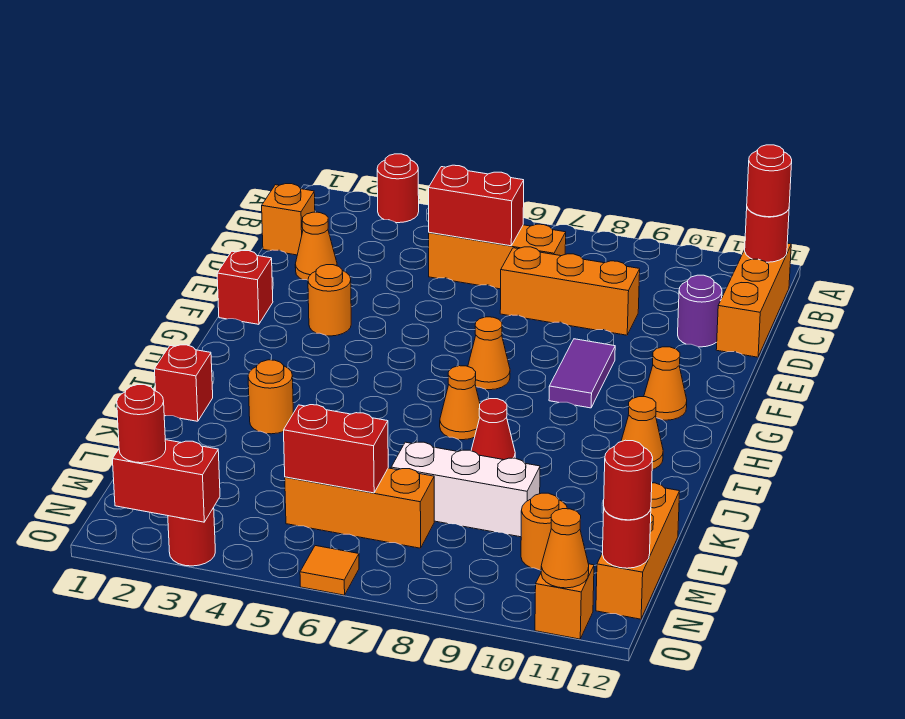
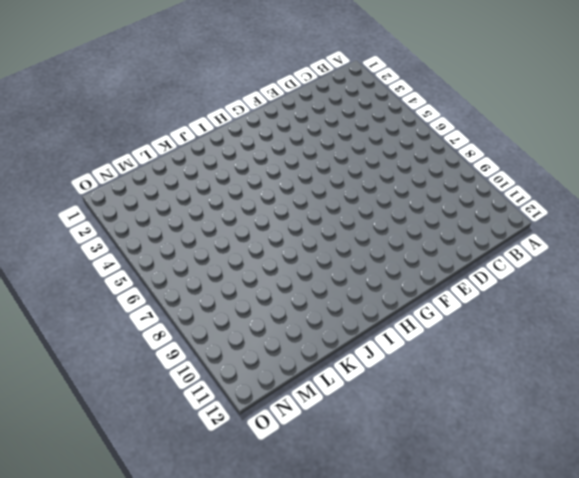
none -> red round brick A3 level 1
none -> orange brick B12:D12 level 1
none -> orange brick C1 level 1
none -> orange brick C5:C7 level 1

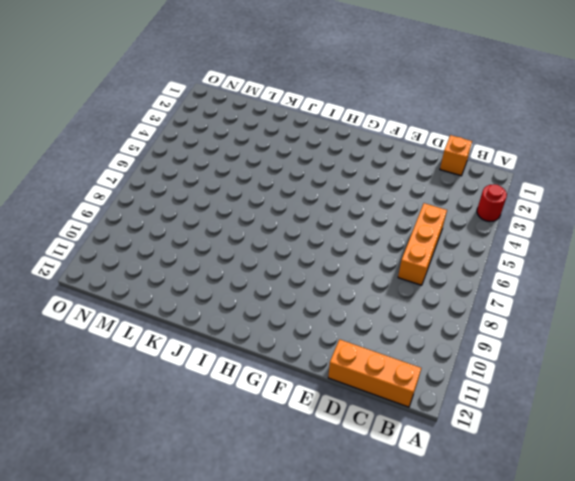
none -> orange cone D2 level 1
none -> orange brick D7:D9 level 1
none -> purple round brick D11 level 1
none -> red brick F1 level 1

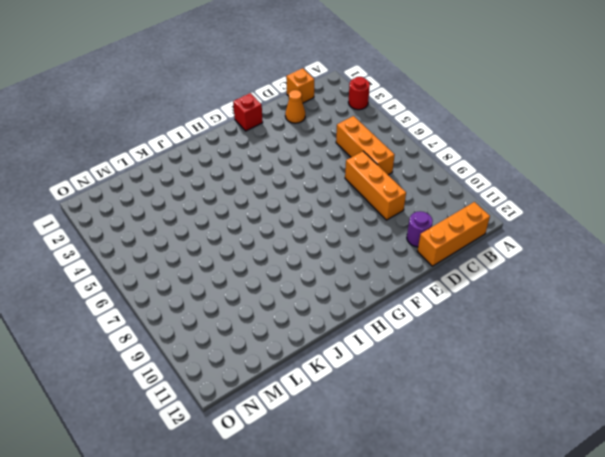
none -> orange round brick F3 level 1
none -> purple tile F9:G9 level 1
none -> orange cone G7 level 1
none -> orange cone G11 level 1

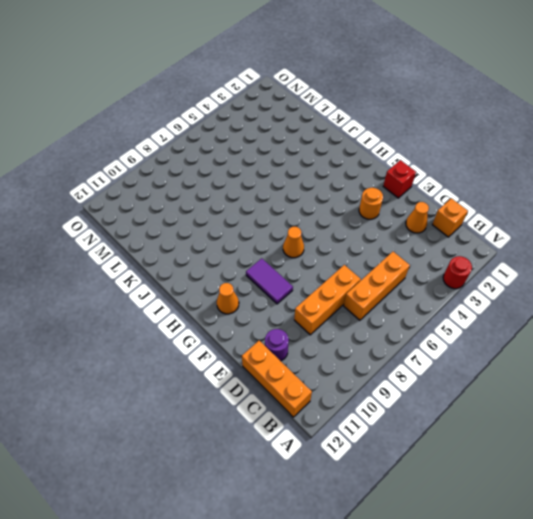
none -> orange cone I7 level 1
none -> orange cone I11 level 1
none -> red brick J1 level 1
none -> orange round brick J3 level 1

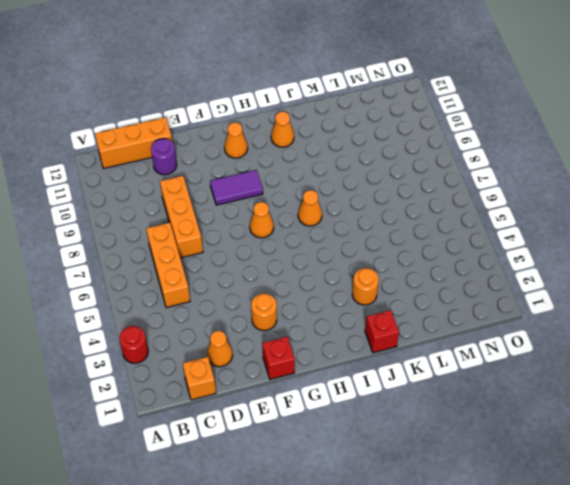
none -> red cone J8 level 1
none -> white brick L7:L9 level 1
none -> orange brick L12:N12 level 1
none -> orange brick M5:M7 level 1

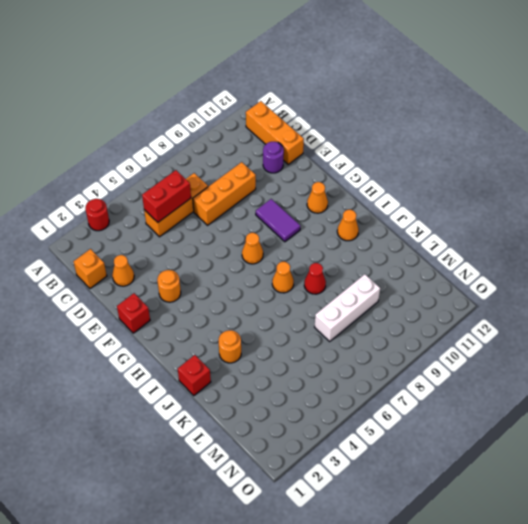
none -> orange brick L12:N12 level 1
none -> orange brick M5:M7 level 1
none -> orange round brick M10 level 1
none -> red round brick O3 level 1

